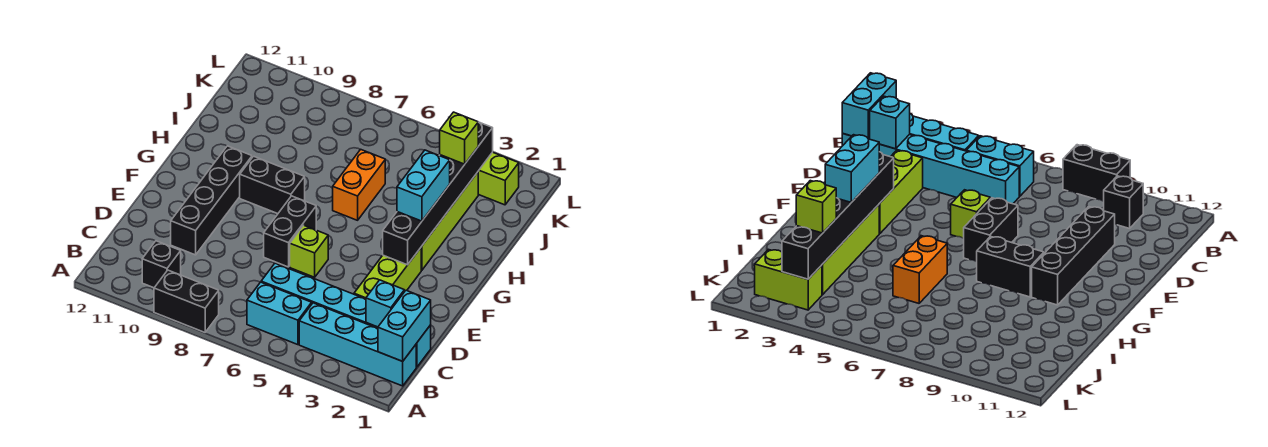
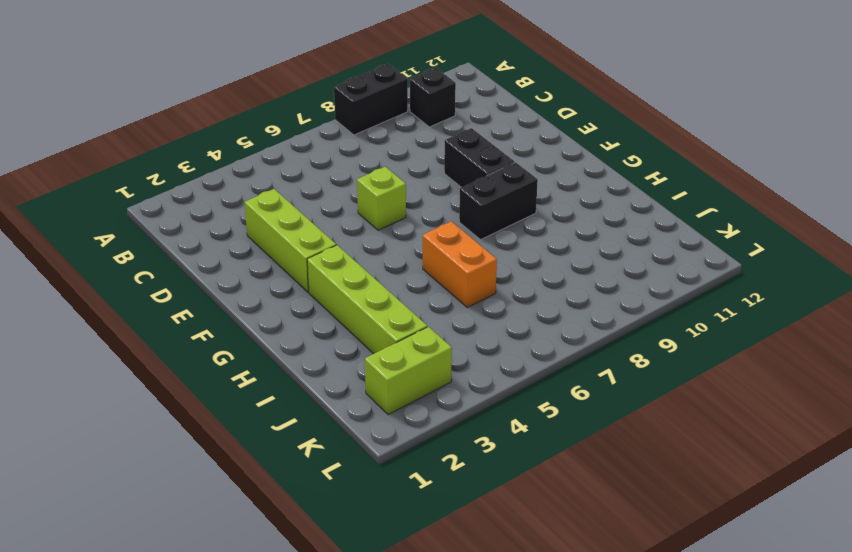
black brick E9:F9 level 1 -> black brick E7:F7 level 1
none -> cyan brick B1:B4 level 1
none -> cyan brick B5:B6 level 1
none -> cyan brick C1:C6 level 1

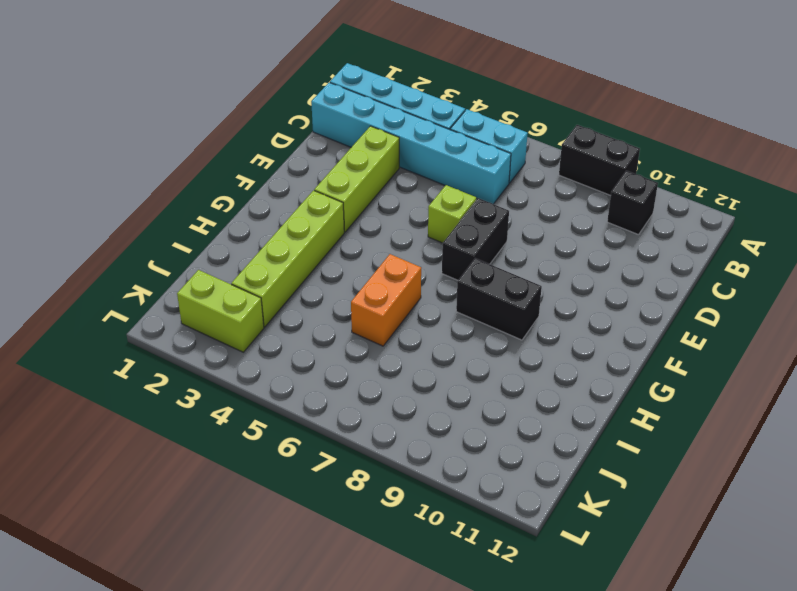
none -> black brick D10:G10 level 1
none -> cyan brick B1:C1 level 2
none -> cyan brick C2 level 2

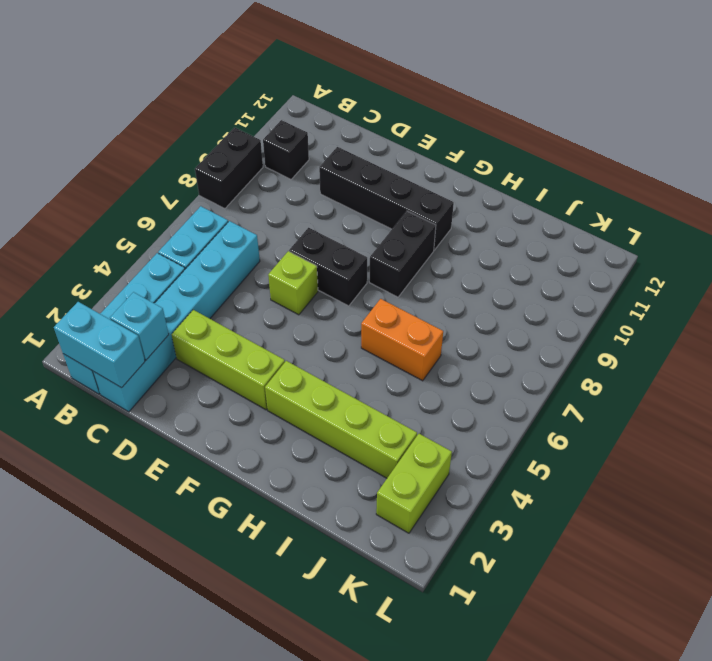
none -> black brick F3:K3 level 2
none -> cyan brick G3:H3 level 3
none -> lime brick J3 level 3

